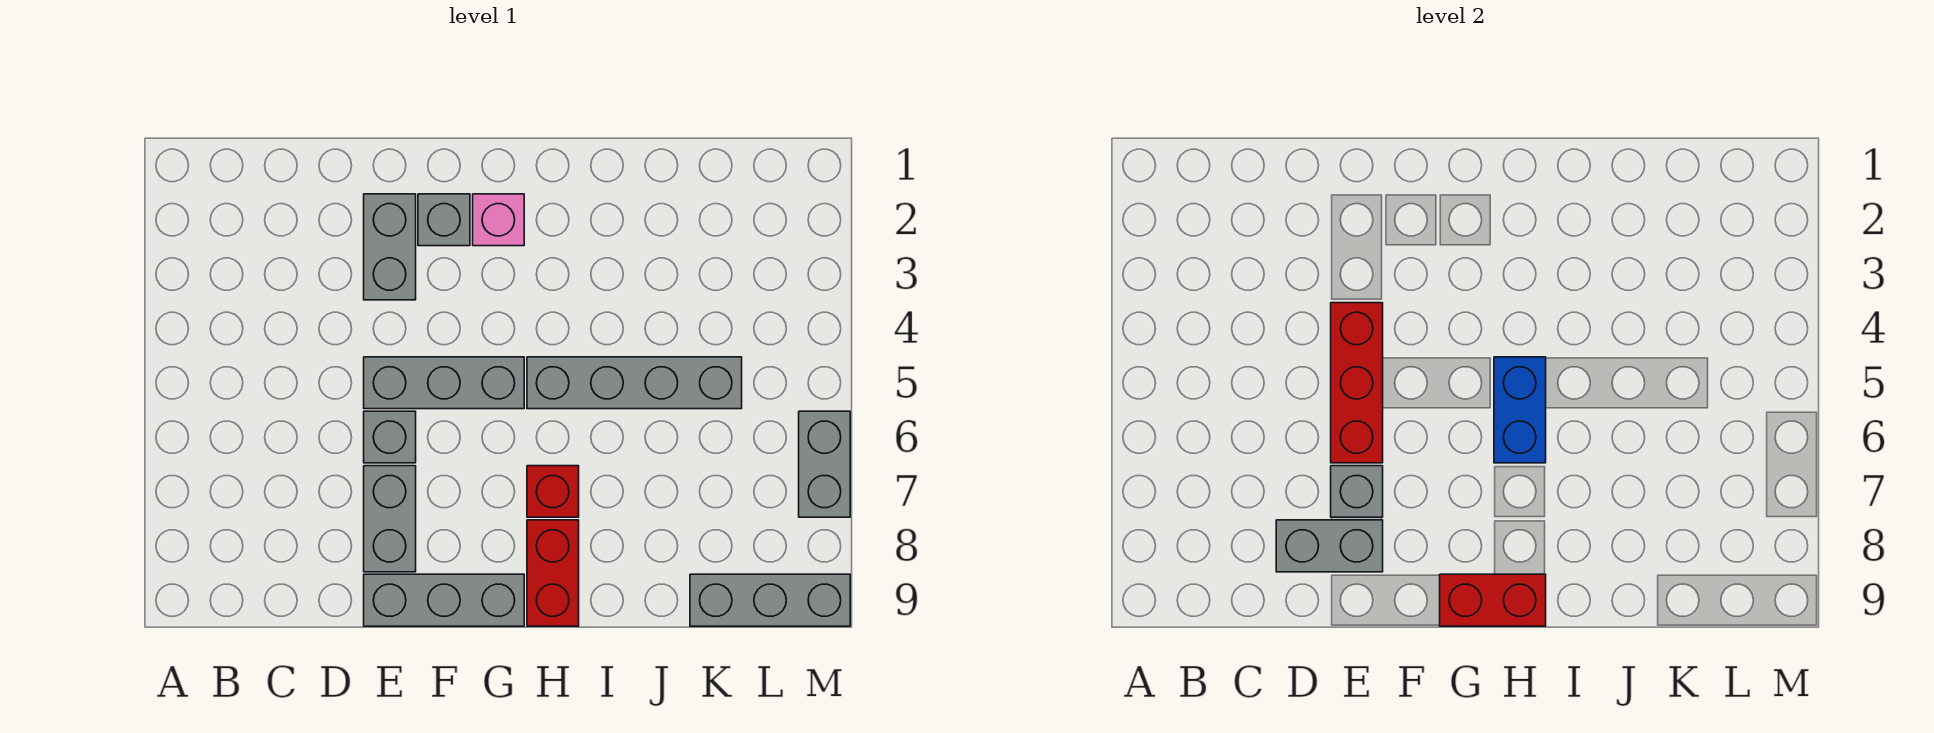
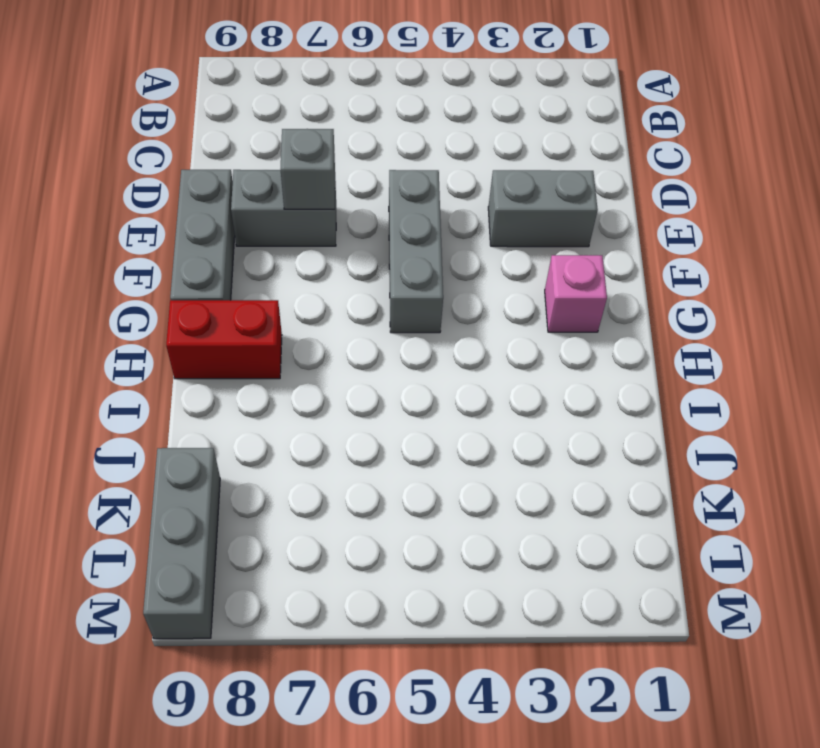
none -> grey brick E6 level 1
none -> grey brick F2 level 1
none -> grey brick H5:K5 level 1

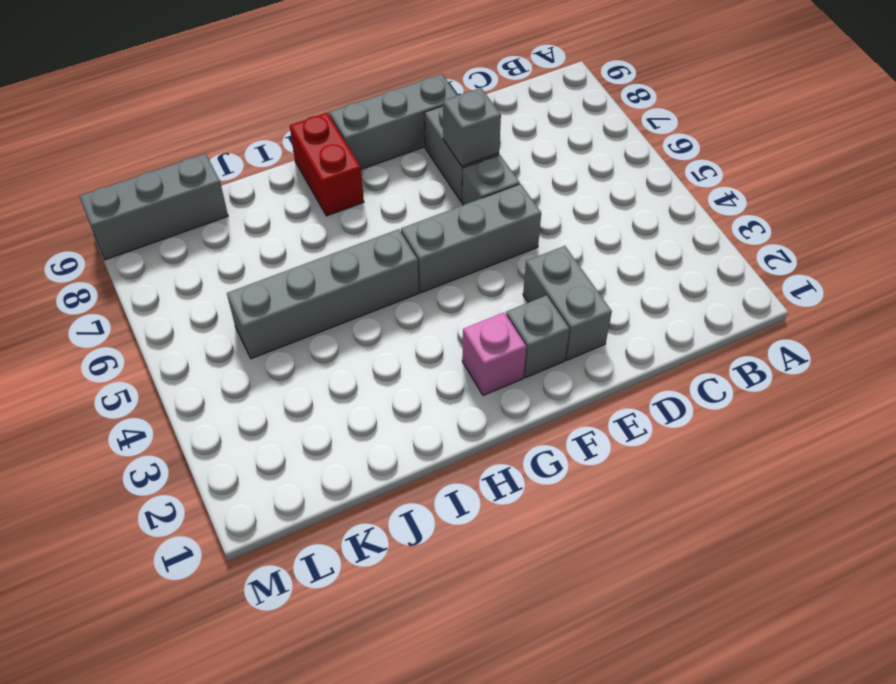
none -> red brick H7 level 1
none -> grey brick M6:M7 level 1
none -> grey brick D8:E8 level 2

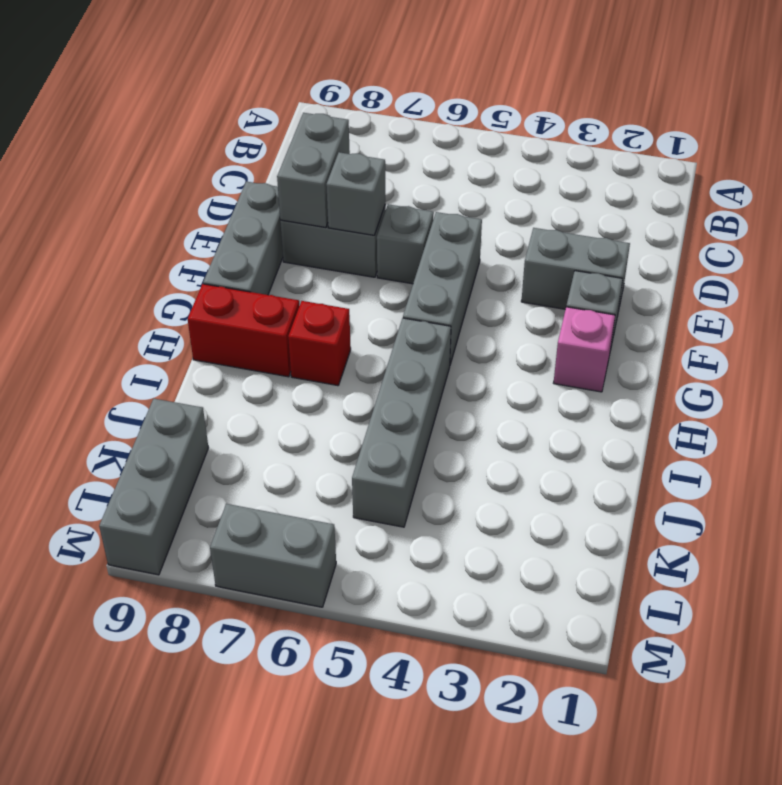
none -> red brick E4:E6 level 2
none -> red brick G9:H9 level 2
none -> blue brick H5:H6 level 2

